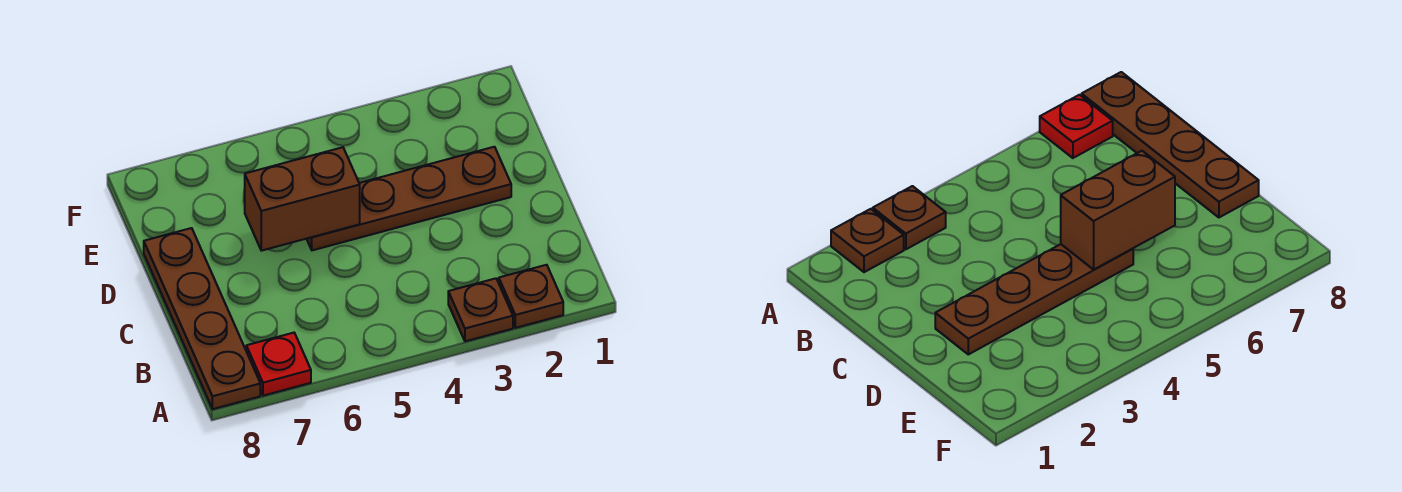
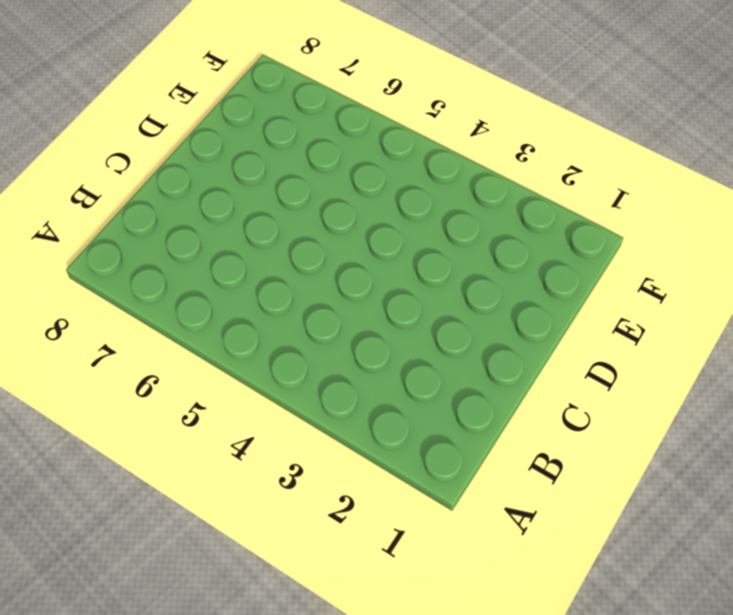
none -> brown plate A2 level 1
none -> brown plate A3 level 1

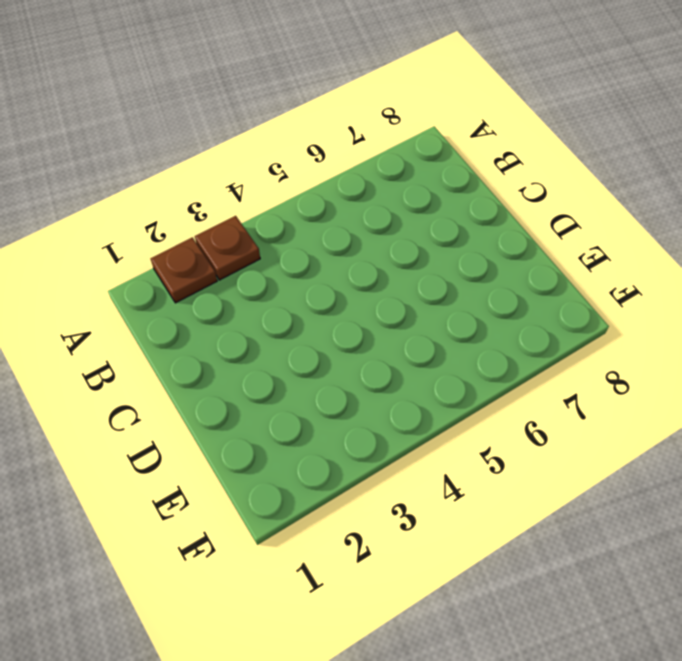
none -> red plate A7 level 1
none -> brown plate A8:D8 level 1

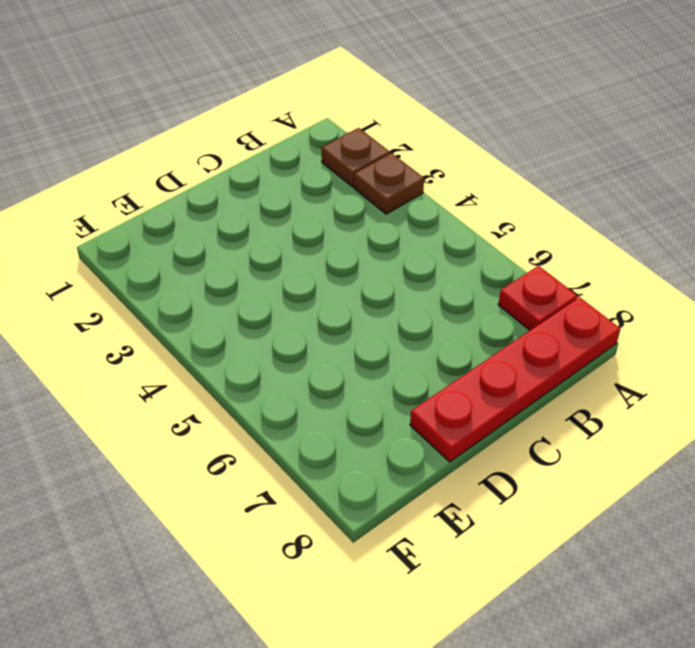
red plate A8:D8 level 1 -> brown plate A8:D8 level 1
none -> brown plate D2:D5 level 1
none -> brown brick D5:D6 level 2

